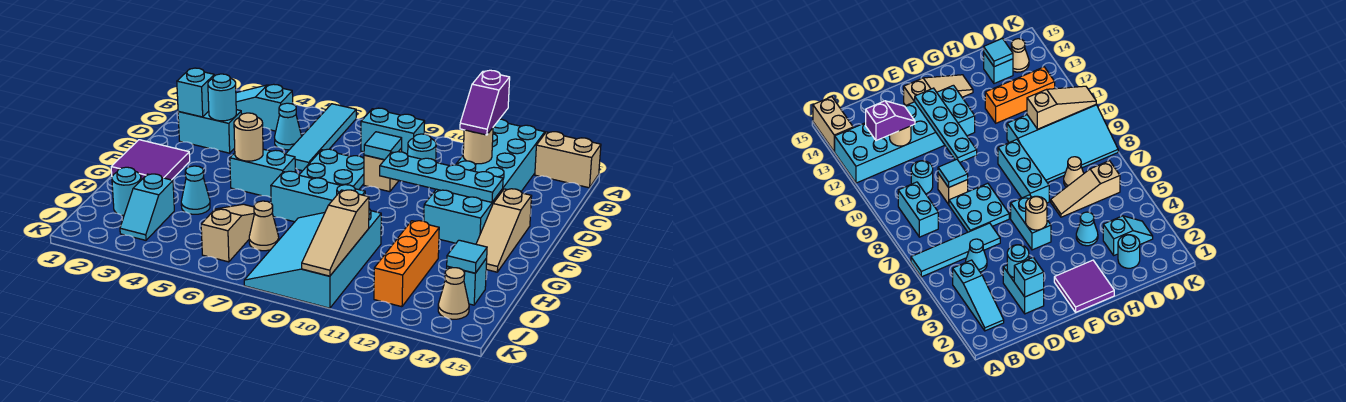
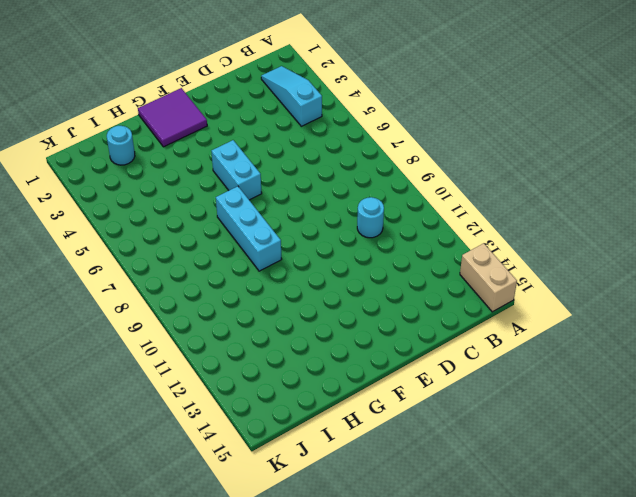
none -> cyan tile A6:D6 level 1
none -> cyan brick A12:F13 level 1
none -> cyan brick B8:B9 level 1
none -> cyan cone C5 level 1

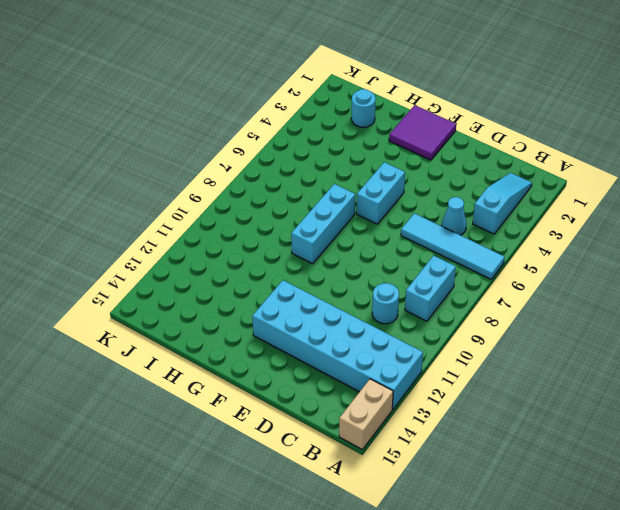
none -> cyan brick D2:D3 level 1
none -> cyan plate D7:E8 level 1
none -> tan brick D9 level 1
none -> tan slope E14:G14 level 1 top E

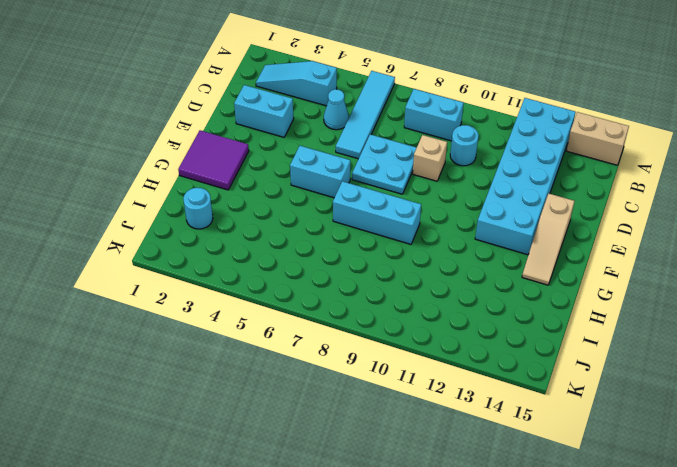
none -> cyan cone H4 level 1
none -> tan slope H6:J6 level 1 top J
none -> cyan slope H8:K10 level 1 top 10
none -> orange brick H12:J12 level 1

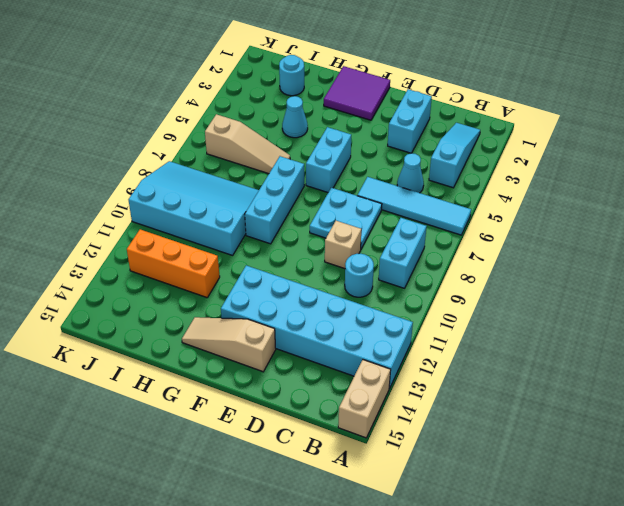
none -> cyan slope I3:J3 level 1 top I
none -> tan cone I7 level 1
none -> cyan brick I14 level 1
none -> tan cone J14 level 1

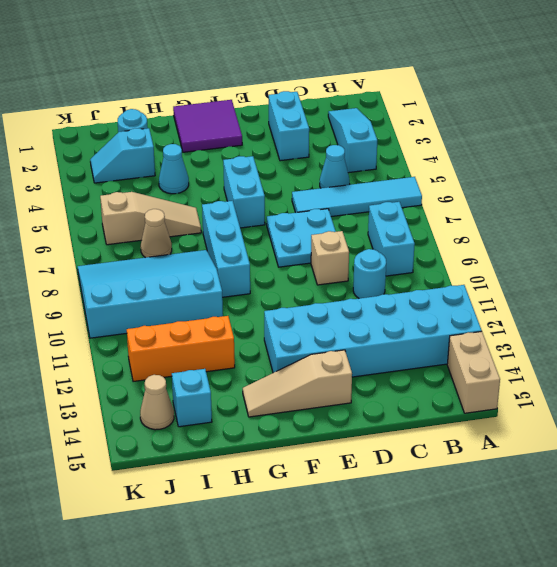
none -> tan round brick C12 level 2
none -> cyan brick D2 level 2
none -> cyan round brick D3 level 2
none -> cyan tile D9 level 2

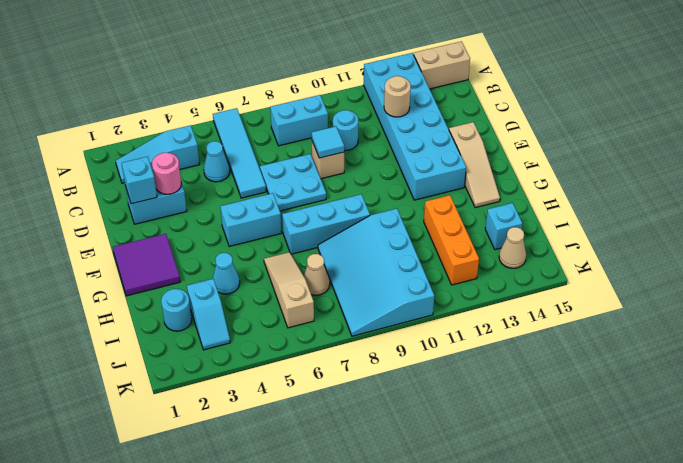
pink round brick D3 level 2 -> cyan round brick D3 level 2
none -> cyan plate E10:E13 level 2
none -> tan round brick F5 level 2
none -> tan slope I10:K10 level 2 top I
none -> cyan tile I14 level 2

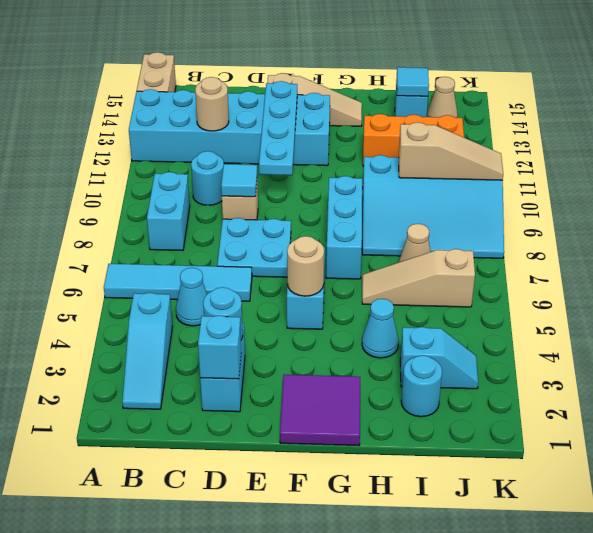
none -> purple slope B12:C12 level 3 top B

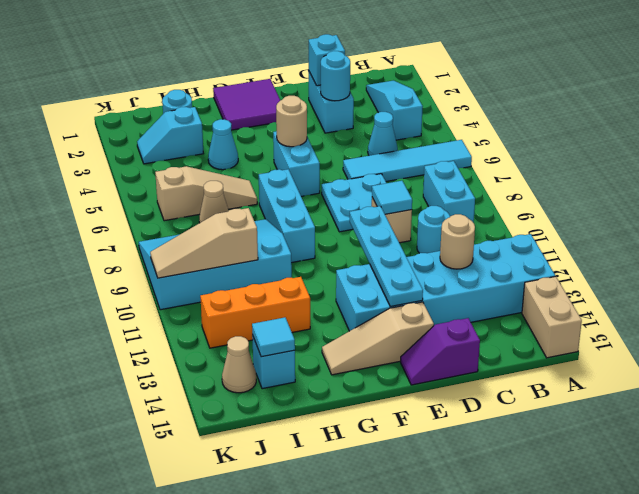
purple slope D15:E15 level 1 top D -> purple slope B12:C12 level 3 top B

